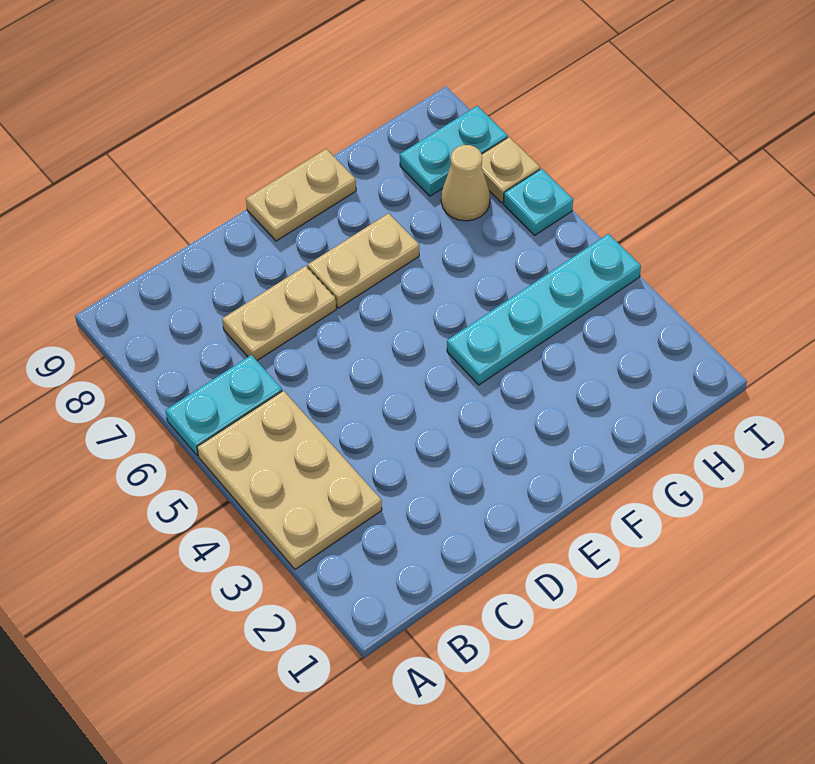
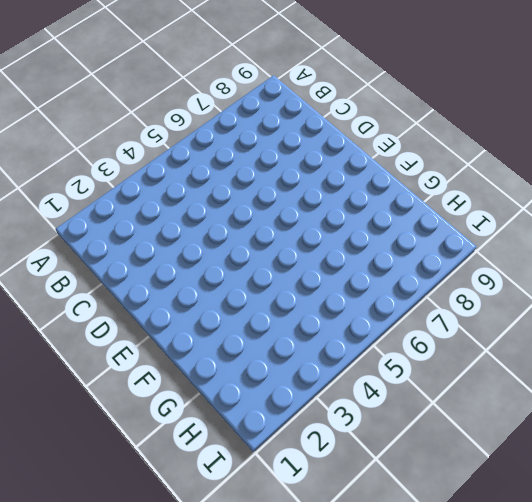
none -> tan plate A3:B5 level 1
none -> cyan plate A6:B6 level 1

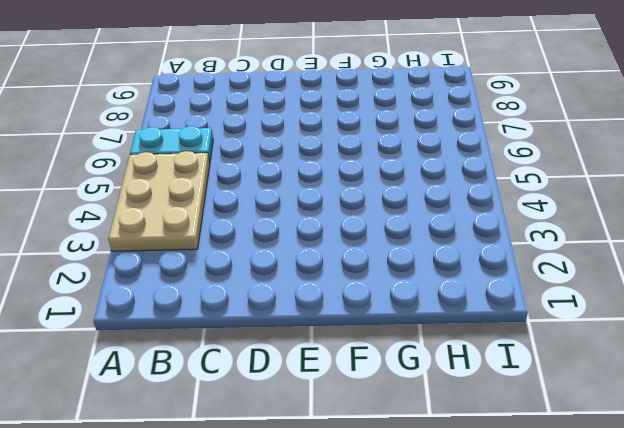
none -> tan plate C7:D7 level 1
none -> tan plate E7:F7 level 1

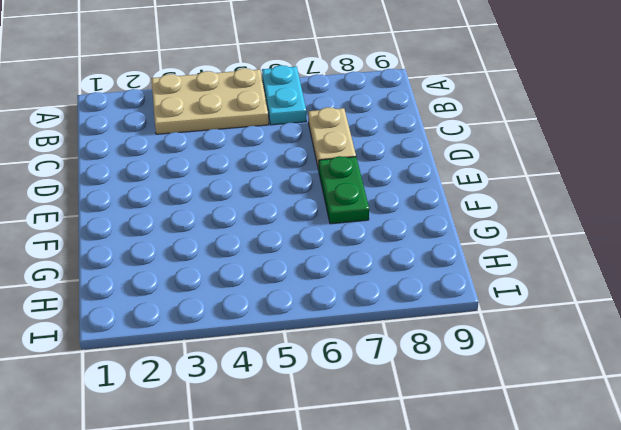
green plate E7:F7 level 1 -> tan plate E7:F7 level 1
none -> tan plate E9:F9 level 1
none -> cyan plate F4:I4 level 1

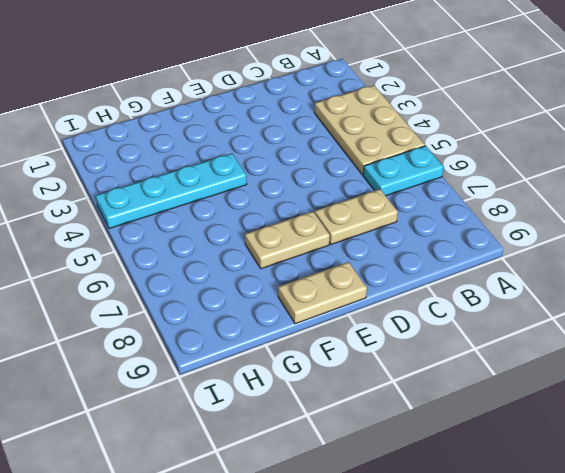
none -> tan cone H7 level 1
none -> cyan plate H8:I8 level 1

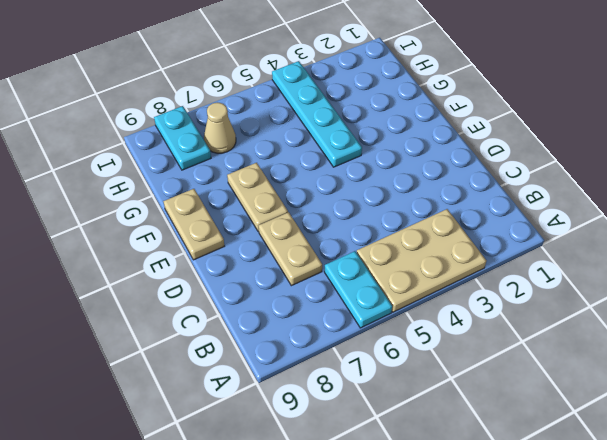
none -> cyan plate I6 level 1
none -> tan plate I7 level 1

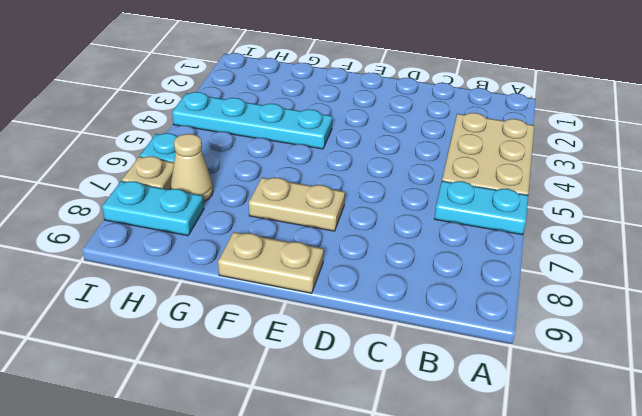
none -> tan plate C7:D7 level 1

